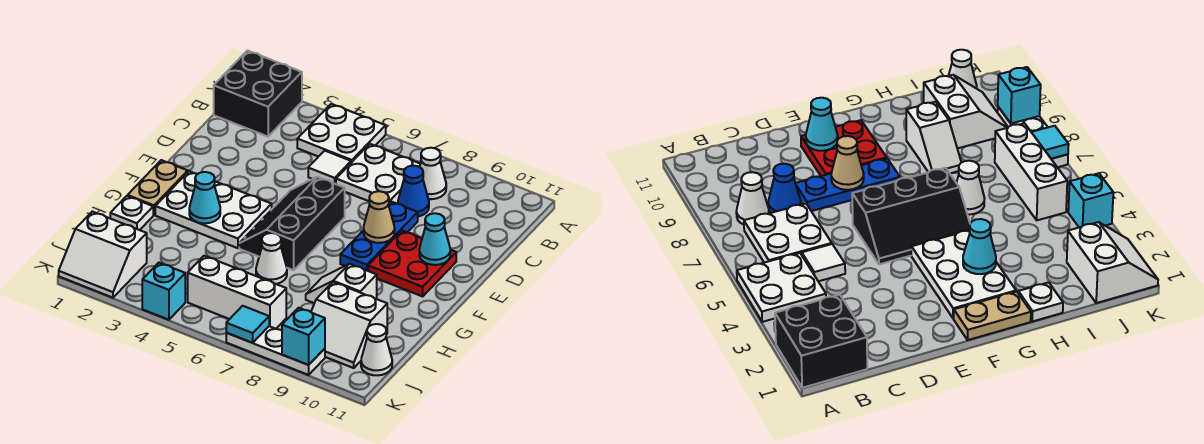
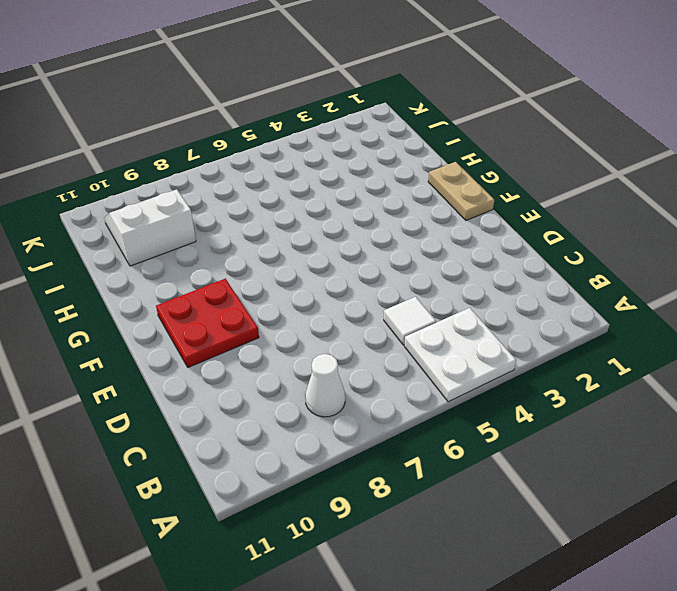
none -> black brick A1:B2 level 1
none -> white plate B6:C7 level 1
none -> blue cone C8 level 1

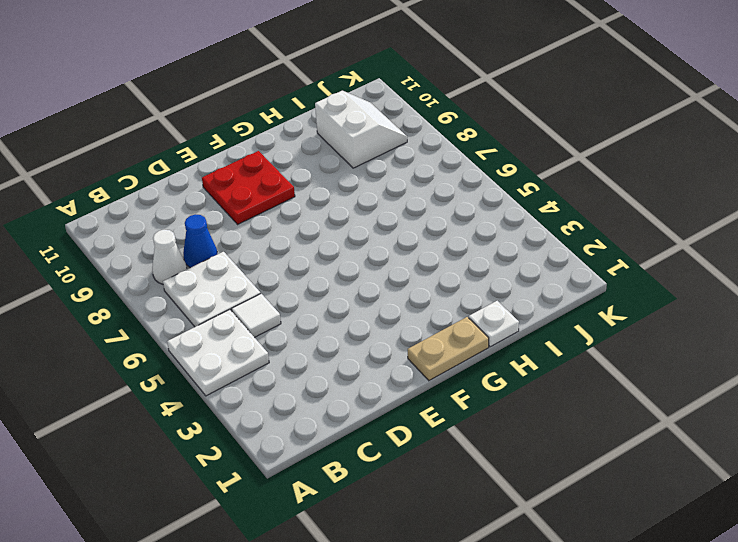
none -> black brick A1:B2 level 1
none -> blue plate D8:F8 level 1
none -> black slope E5:G6 level 1 top 6

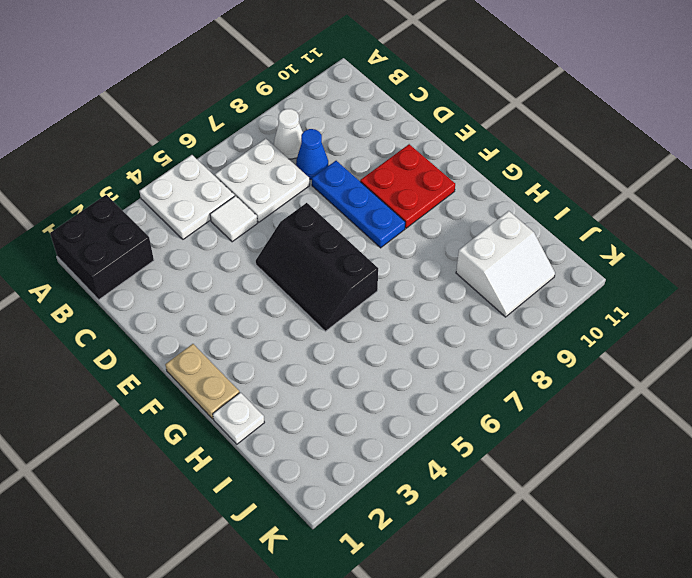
none -> white plate F2:G4 level 1
none -> white cone H6 level 1
none -> white slope H8:H9 level 1 top 9

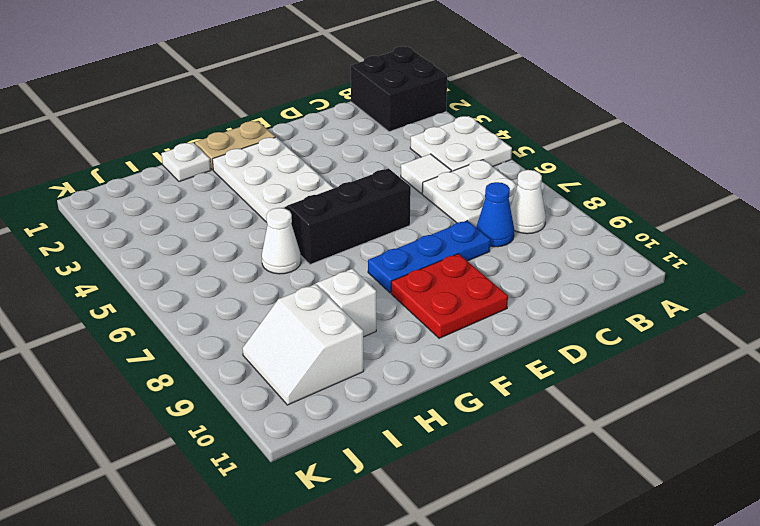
none -> white slope J1:K2 level 1 top J
none -> white brick J5:J7 level 1
none -> white cone J11 level 1

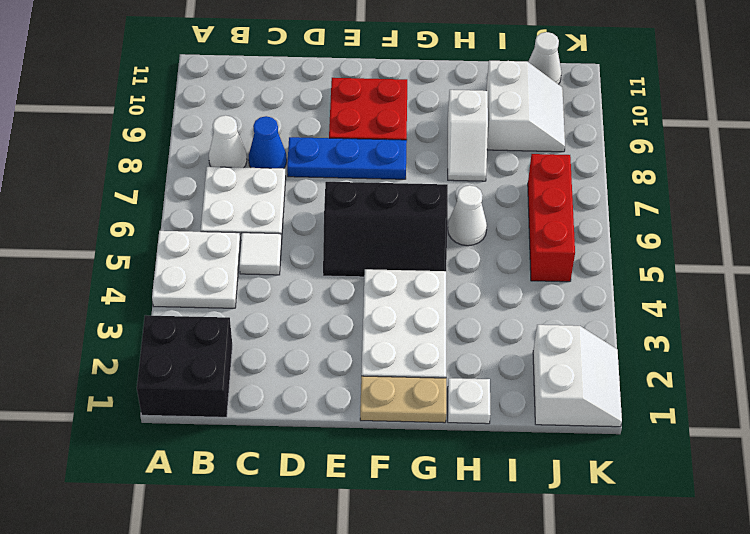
red brick J5:J7 level 1 -> white brick J5:J7 level 1
none -> cyan brick K4 level 1
none -> white plate K7:K9 level 1
none -> tan cone E8 level 2

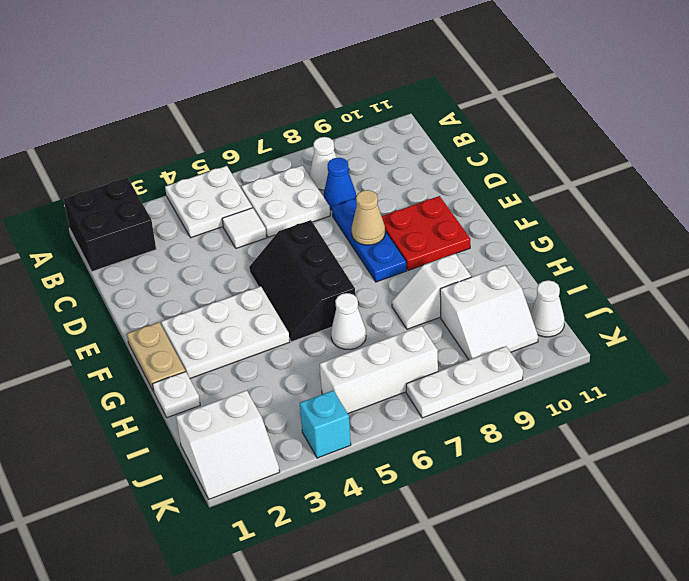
none -> cyan cone E10 level 2
none -> cyan cone G3 level 2
none -> cyan tile K7 level 2

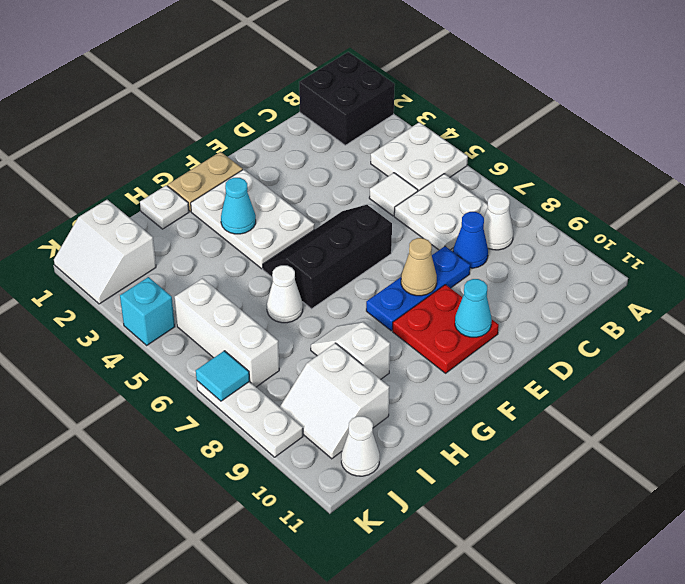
none -> cyan brick K9 level 2

